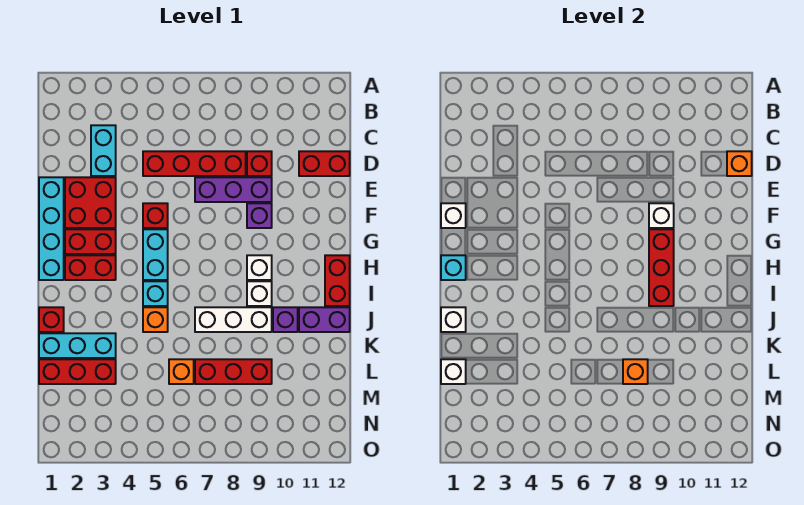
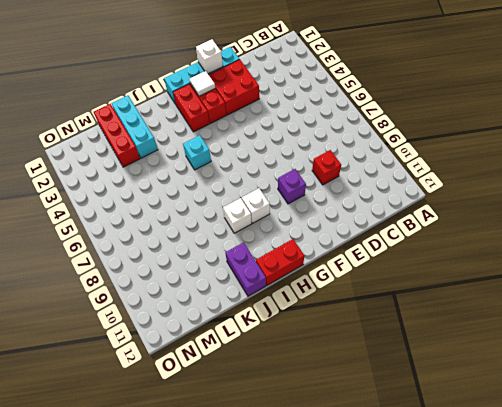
white tile G2 level 2 -> none
none -> cyan brick C3:D3 level 1
none -> red brick D5:D8 level 1
none -> red brick D11:D12 level 1
none -> purple brick E7:E9 level 1

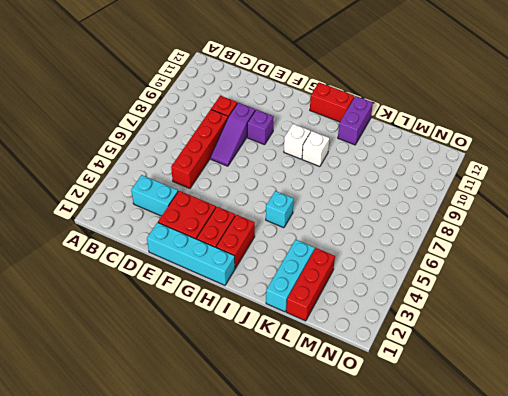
purple slope E7:E9 level 1 top 9 -> purple brick E7:E9 level 1
none -> red brick D11:D12 level 1
none -> red brick F5 level 1
none -> cyan brick G5:H5 level 1
none -> red brick J1 level 1

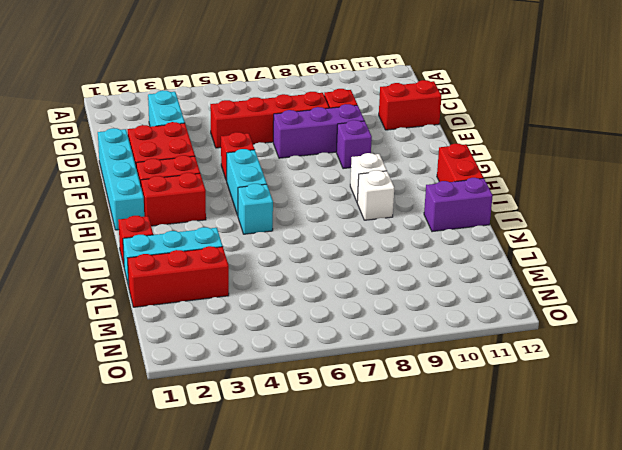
none -> orange brick J5 level 1
none -> white brick J7:J9 level 1
none -> purple brick J10 level 1
none -> orange brick L6 level 1

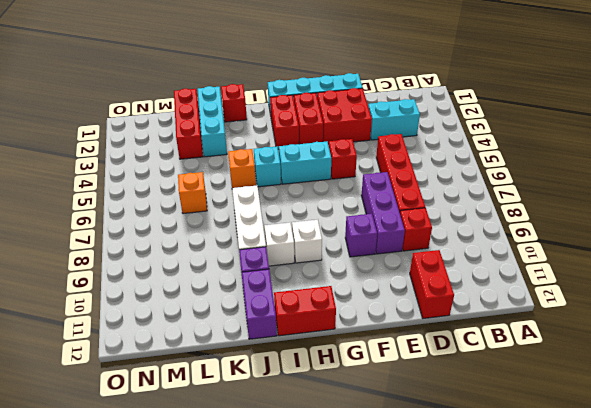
none -> red brick L7:L9 level 1
none -> orange brick D12 level 2
none -> white brick F1 level 2
none -> white brick F9 level 2

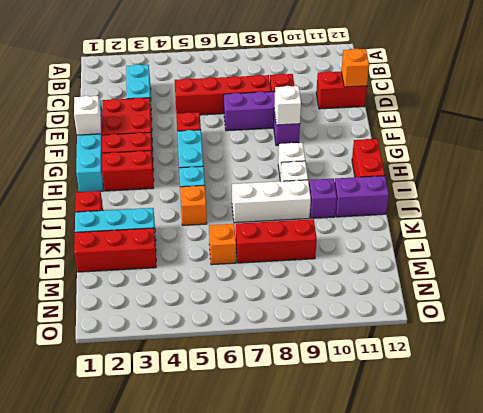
none -> red brick G9:I9 level 2
none -> cyan brick H1 level 2
none -> white brick J1 level 2
none -> white brick L1 level 2

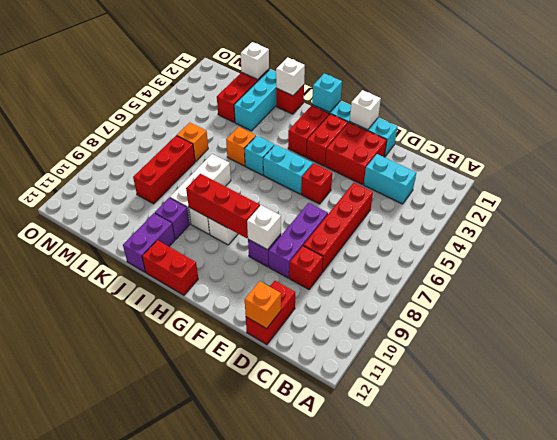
none -> orange brick L8 level 2

